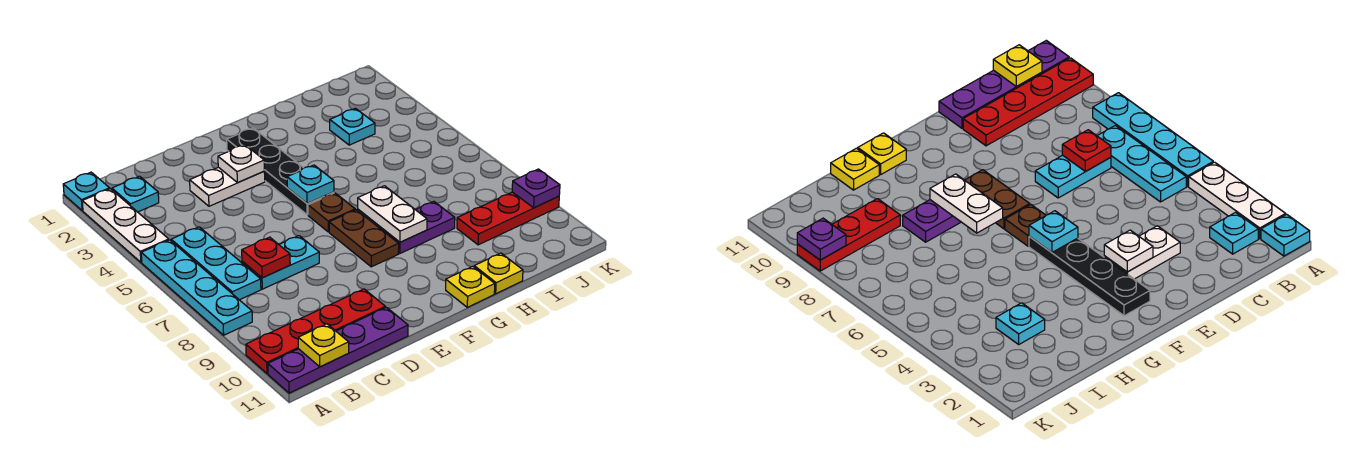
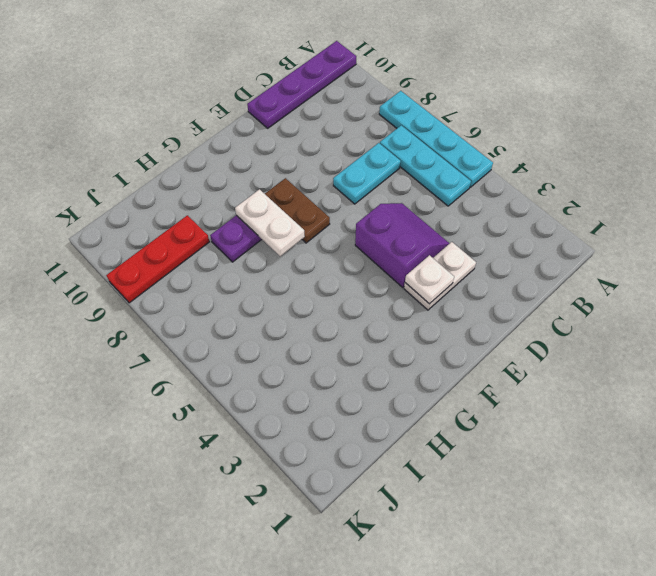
purple slope D4:E5 level 1 top E -> none
none -> cyan plate A1 level 1
none -> white plate A2:A4 level 1
none -> red plate A10:D10 level 1

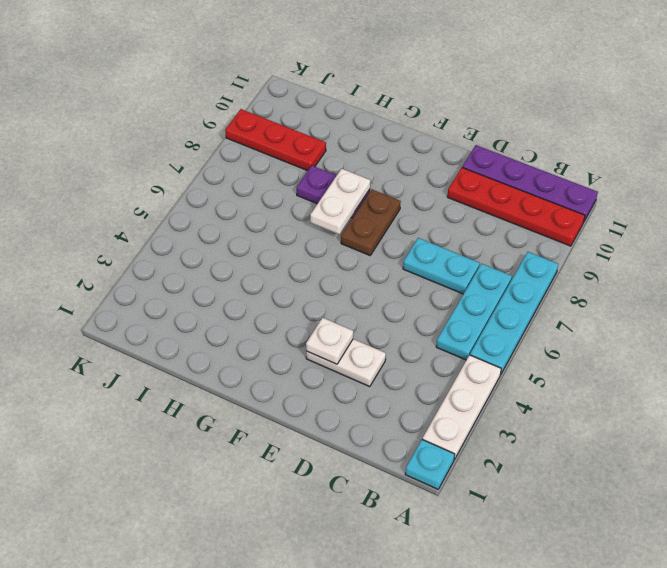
none -> cyan plate B2 level 1
none -> black plate F2:F5 level 1
none -> brown plate F6 level 1

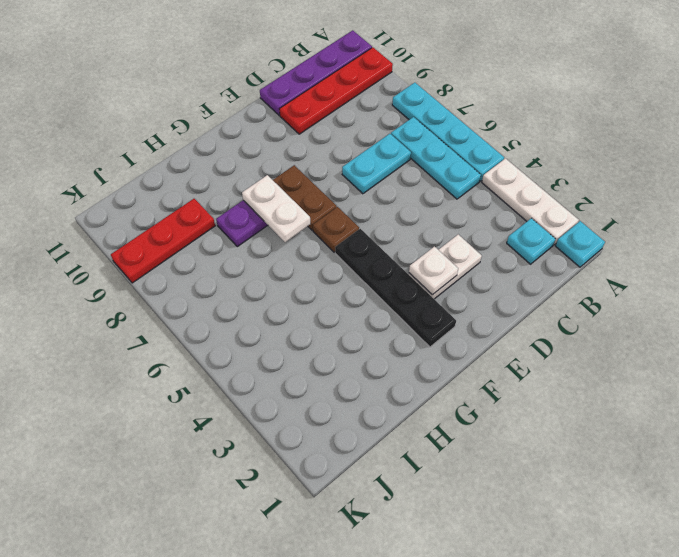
none -> yellow plate G11 level 1
none -> yellow plate H11 level 1
none -> cyan plate I3 level 1

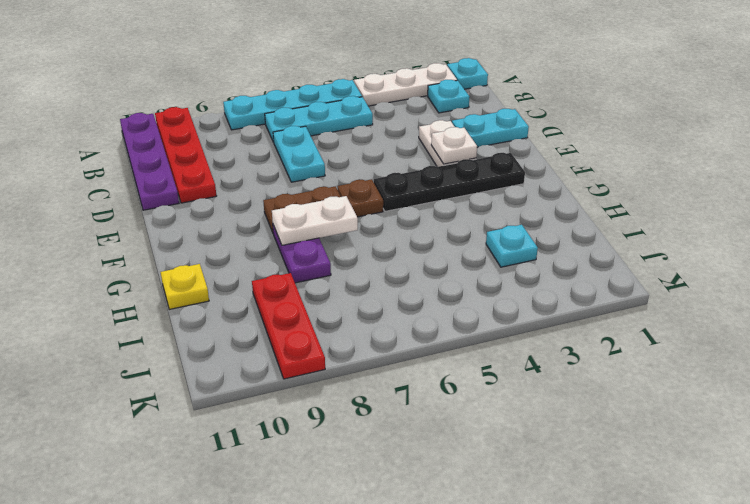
cyan plate D1:D2 level 1 -> none
none -> yellow plate G11 level 1
none -> yellow plate B11 level 2
none -> red plate C7 level 2

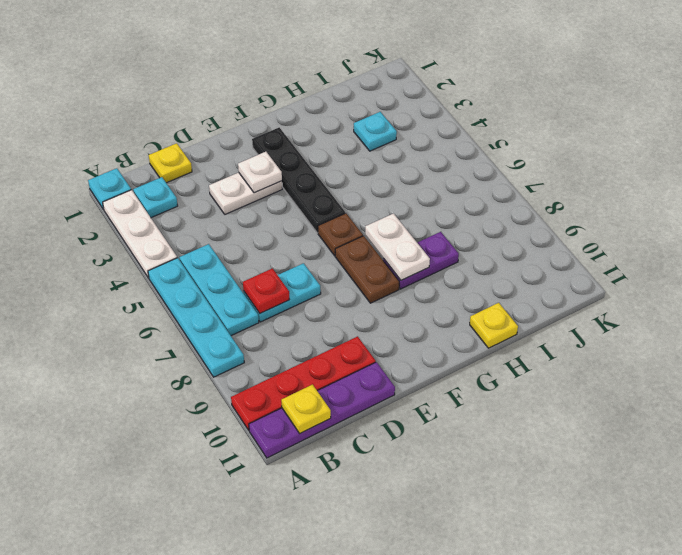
yellow plate C1 level 1 -> yellow plate G11 level 1
none -> red plate I9:K9 level 1
none -> cyan plate F5 level 2
none -> purple plate K9 level 2

